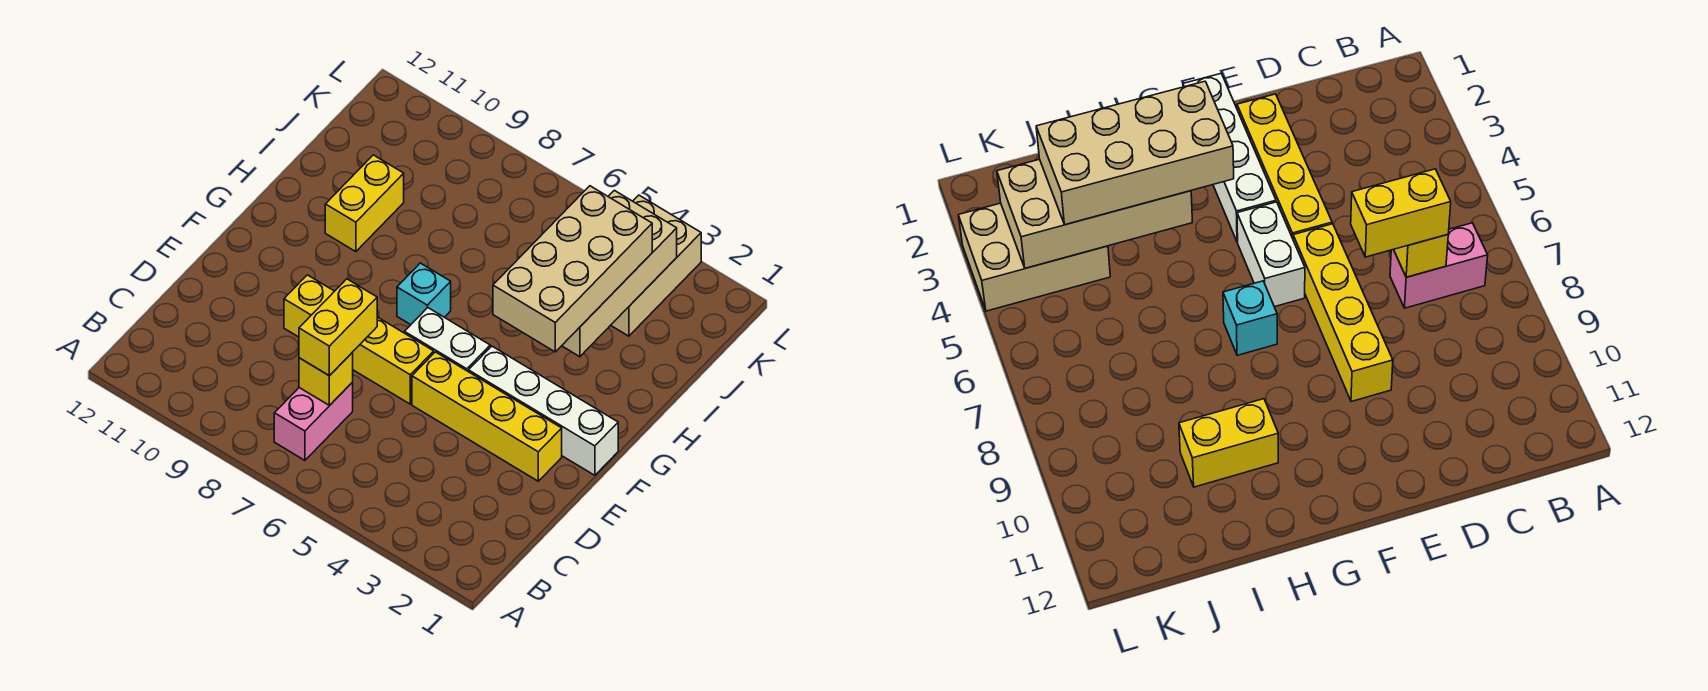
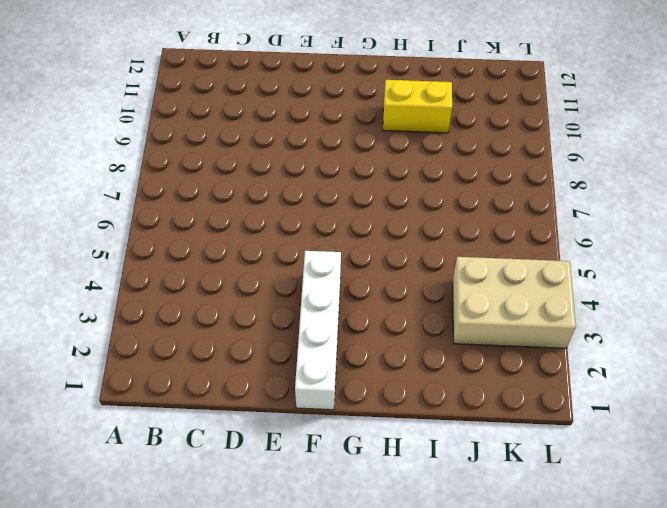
none -> pink brick B7:C7 level 1
none -> yellow brick E2:E5 level 1
none -> yellow brick E6:E9 level 1

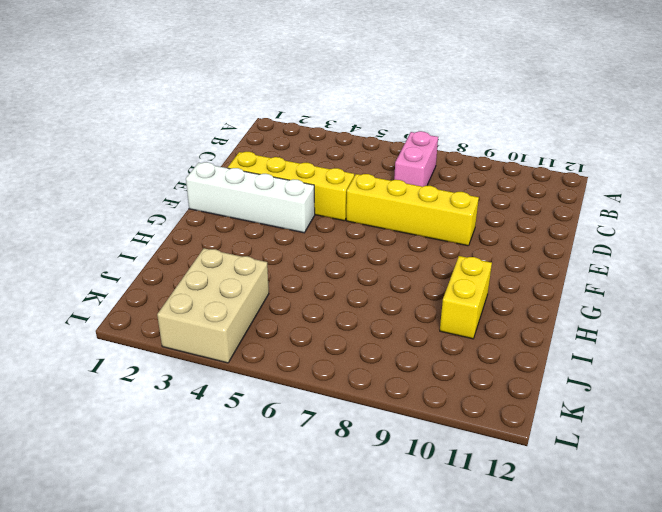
none -> white brick F5:F6 level 1
none -> cyan brick G7 level 1
none -> yellow brick C7 level 2

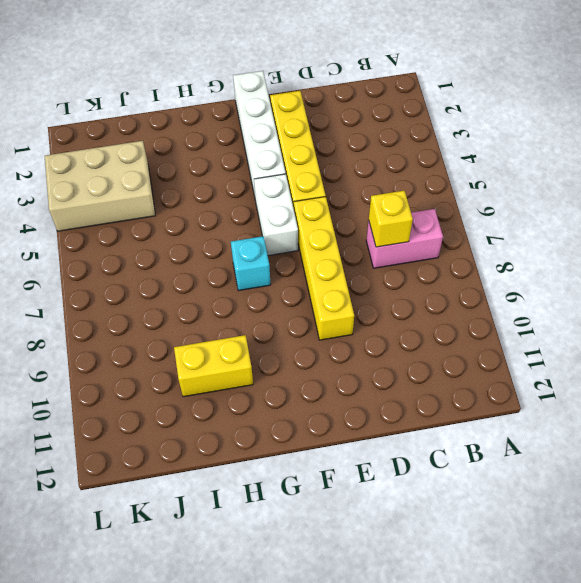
none -> tan brick H3:K4 level 2
none -> yellow brick C7:D7 level 3
none -> tan brick G3:J4 level 3

